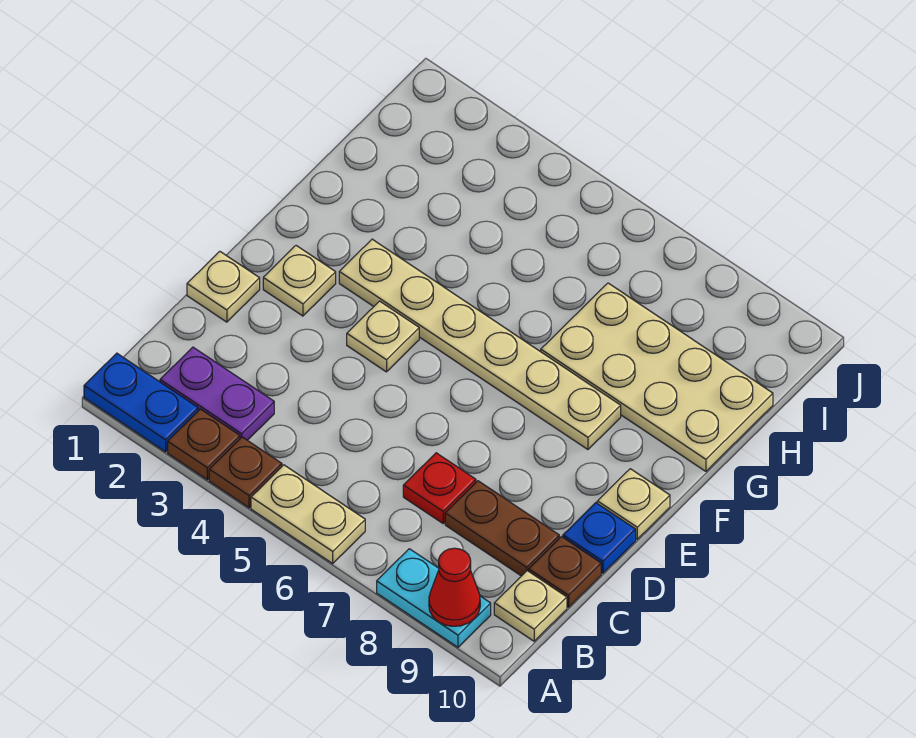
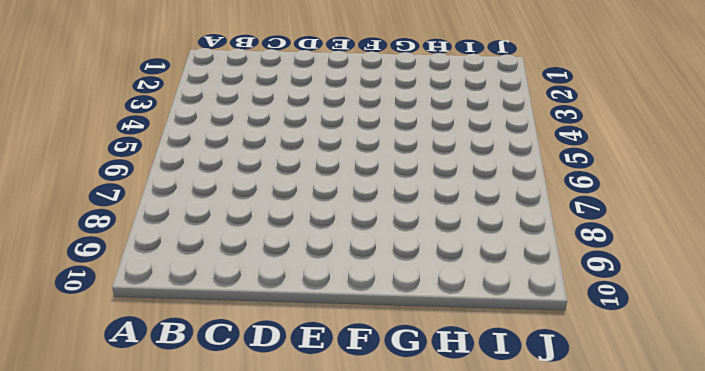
none -> blue plate A1:A2 level 1
none -> brown plate A3 level 1
none -> brown plate A4 level 1

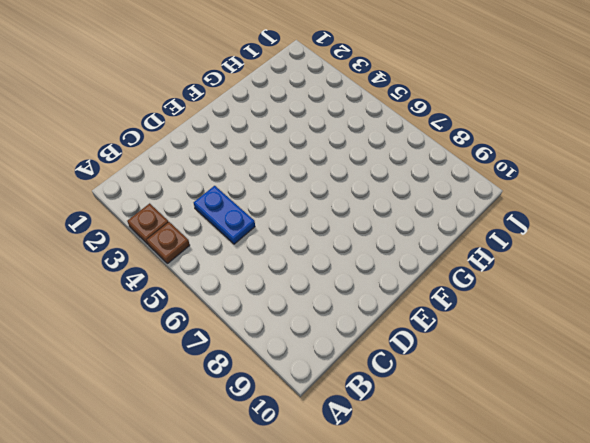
blue plate C4:C5 level 1 -> blue plate A1:A2 level 1
none -> tan plate A5:A6 level 1
none -> cyan plate A8:A9 level 1
none -> purple plate B2:B3 level 1

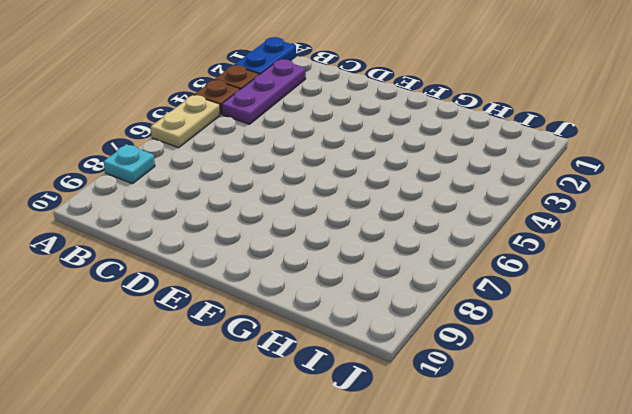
cyan plate A8 level 1 -> cyan plate A8:A9 level 1
purple plate B2:B4 level 1 -> purple plate B2:B3 level 1
none -> tan plate B10 level 1
none -> red plate C7 level 1
none -> brown plate C8:C9 level 1

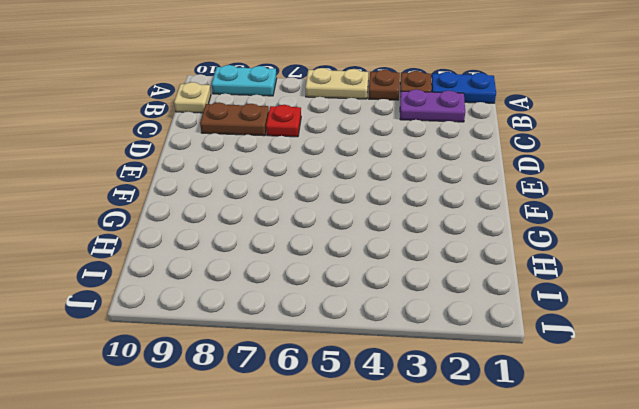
none -> brown plate C10 level 1
none -> tan plate D1 level 1
none -> blue plate D10 level 1

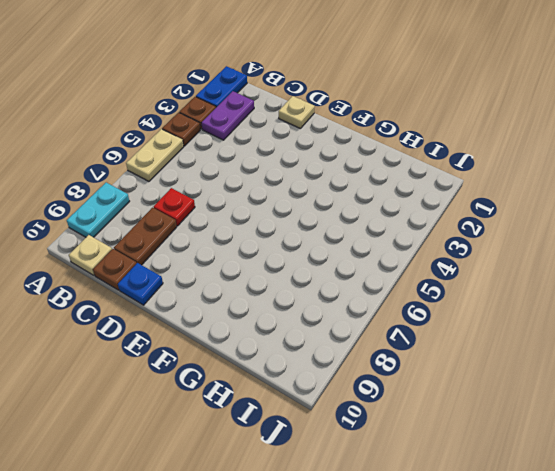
none -> tan plate E2 level 1
none -> tan plate E4 level 1
none -> tan plate E10 level 1

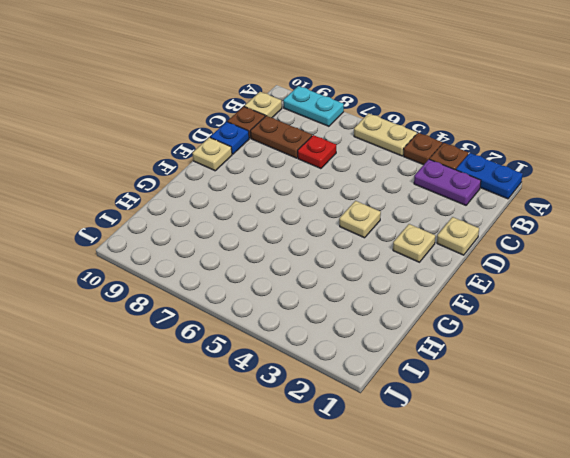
none -> tan plate F3:F8 level 1
none -> tan plate G7:H10 level 1
none -> red cone A9 level 2

